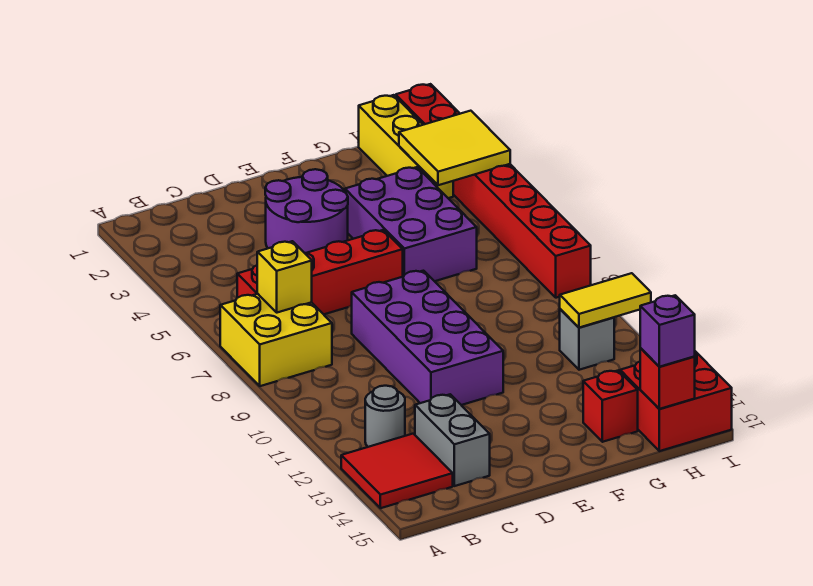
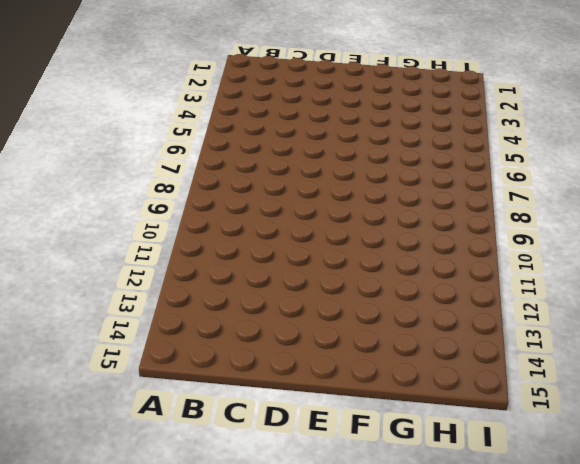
none -> yellow brick A7:B8 level 1
none -> red tile A13:B14 level 1
none -> red brick B6:E6 level 1

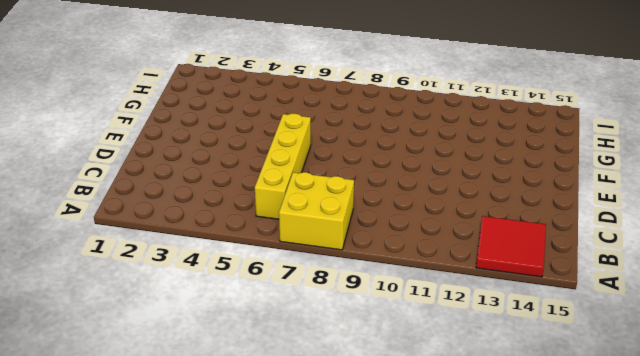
yellow brick B6:E6 level 1 -> red brick B6:E6 level 1
none -> grey round brick B12 level 1
none -> grey brick C13:C14 level 1
none -> purple round brick D3:E4 level 1

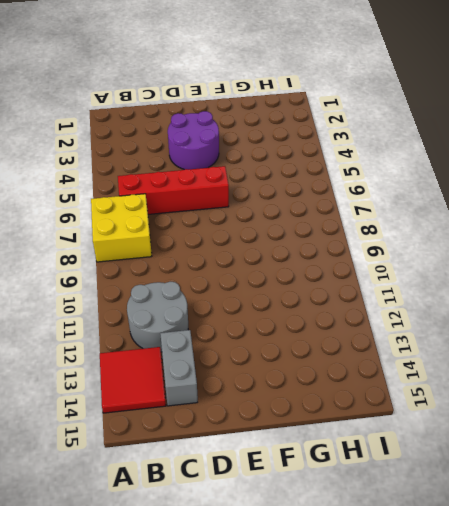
grey round brick B11:C12 level 1 -> grey round brick B12 level 1
none -> purple brick D8:E11 level 1
none -> purple brick F4:G6 level 1
none -> red brick G14 level 1

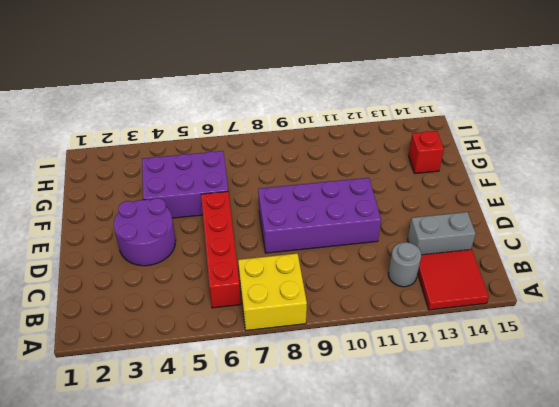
none -> yellow brick H1:H3 level 1
none -> grey brick H11 level 1
none -> red brick H14:I15 level 1

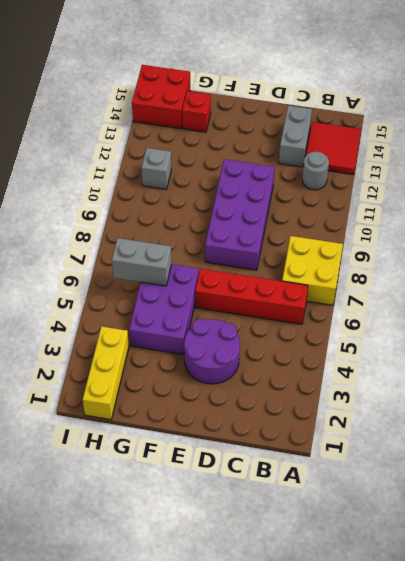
grey brick G6:H6 level 2 -> none
none -> red brick I1:I8 level 1
none -> yellow brick B7 level 2
none -> yellow tile H3:I4 level 2

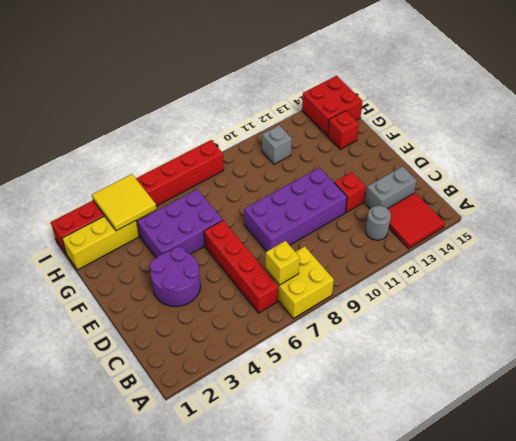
red brick D12 level 1 -> red brick H15 level 2
none -> yellow tile H11:I11 level 2
none -> purple brick H15 level 3

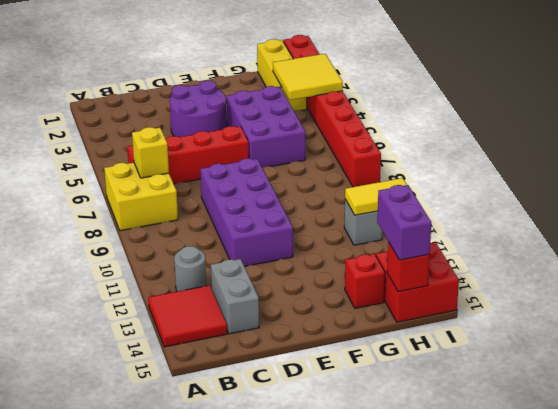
purple brick H14:H15 level 3 -> purple brick H15 level 3

